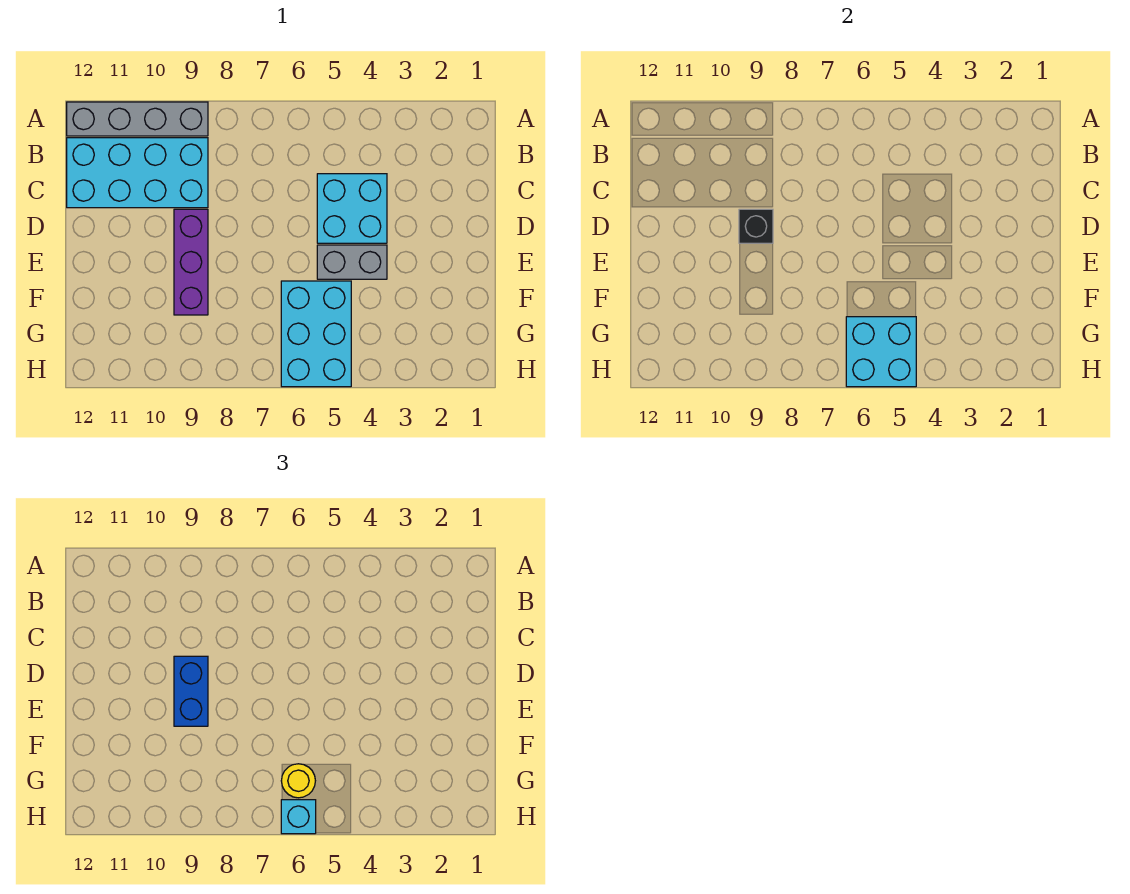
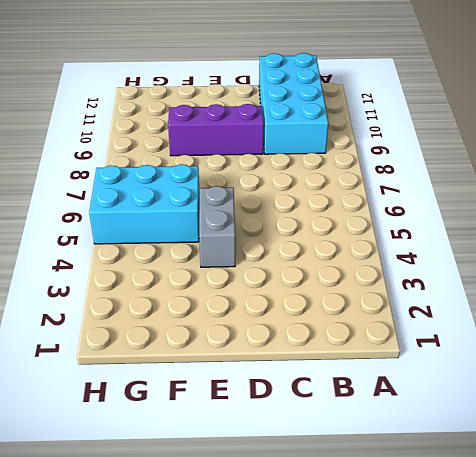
none -> grey brick A9:A12 level 1
none -> cyan brick C4:D5 level 1

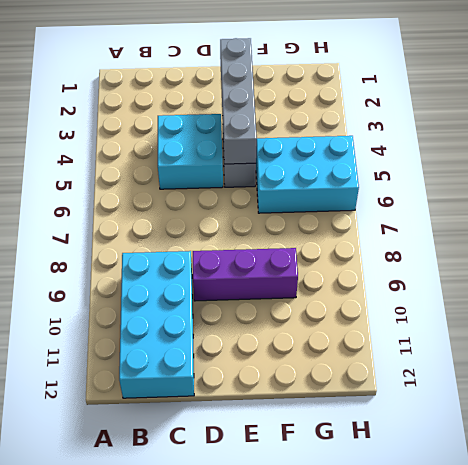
grey brick E2:E5 level 2 -> grey brick A9:A12 level 1
none -> black brick D9 level 2
none -> cyan brick G5:H6 level 2

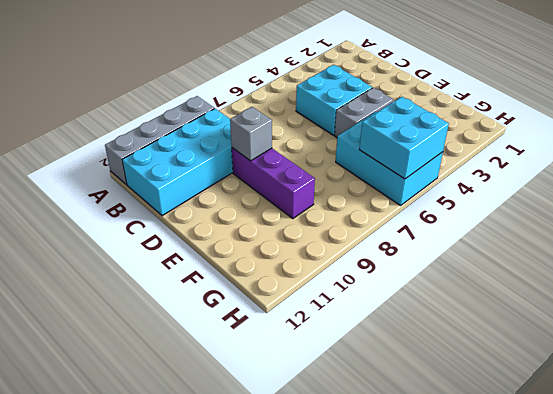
grey brick D9 level 2 -> black brick D9 level 2
none -> blue brick D9:E9 level 3
none -> yellow round brick G6 level 3

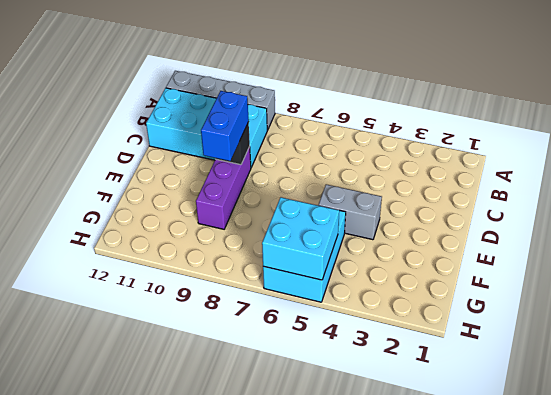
none -> cyan brick C4:D5 level 1
none -> yellow round brick G6 level 3

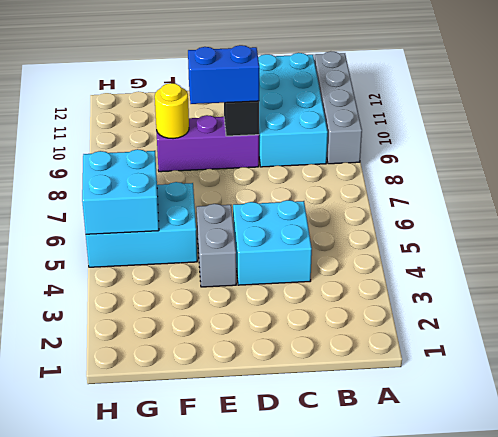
yellow round brick F9 level 2 -> yellow round brick G6 level 3
none -> cyan brick H6 level 3

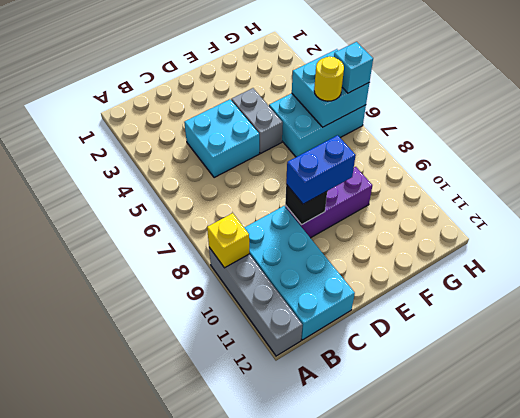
yellow brick A9 level 2 -> none

